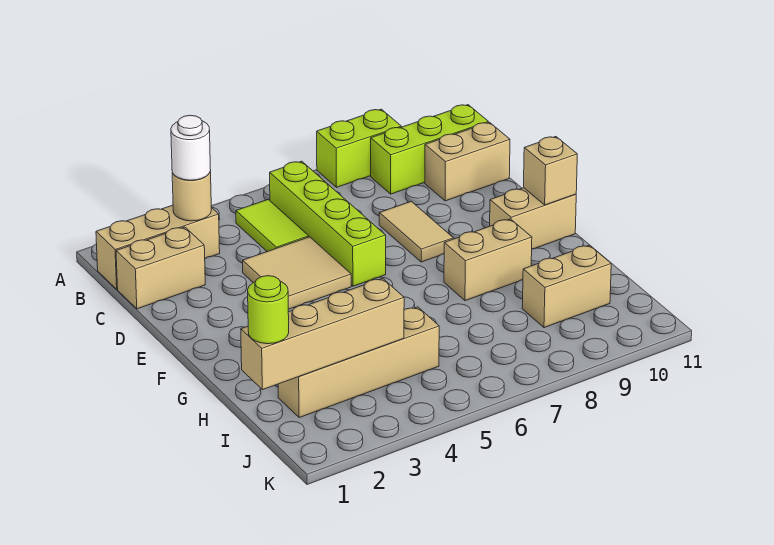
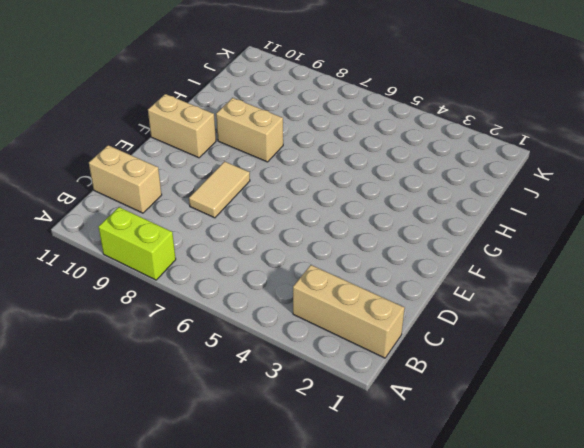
none -> lime tile B5:C5 level 1
none -> lime brick B6:E6 level 1
none -> lime brick B9:B11 level 1

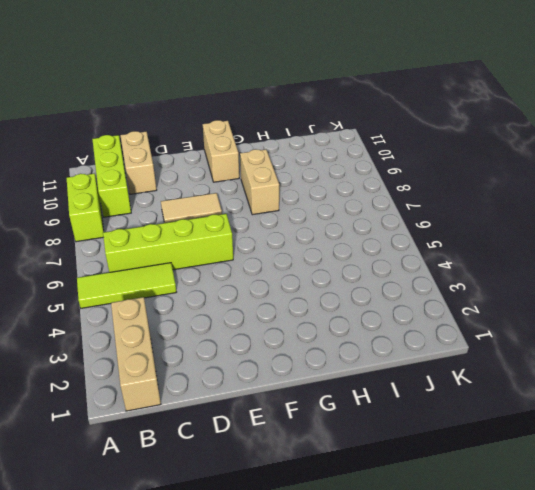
lime tile A5:C5 level 1 -> lime tile B5:C5 level 1
none -> tan brick C1:C2 level 1
none -> tan tile D4:E5 level 1
none -> tan brick I2:I5 level 1

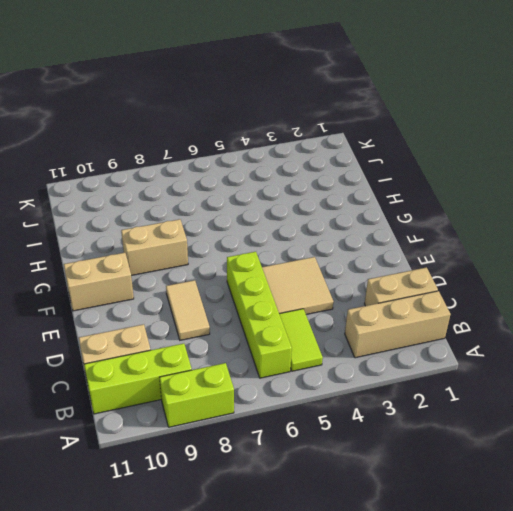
none -> tan brick I2:I5 level 1
none -> tan brick I9:I10 level 1
none -> tan round brick B3 level 2

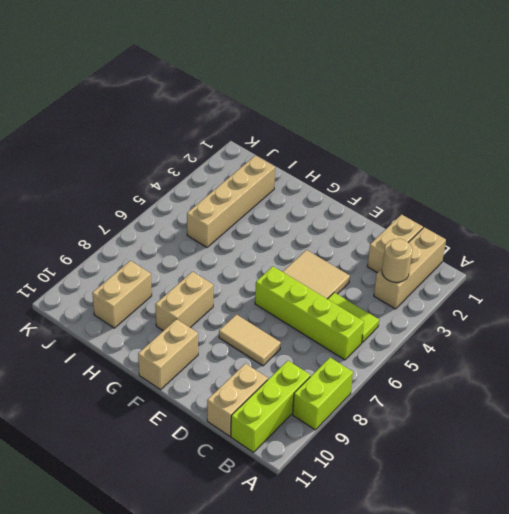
none -> tan brick F11 level 2
none -> tan brick I1:I4 level 2
none -> white round brick B3 level 3

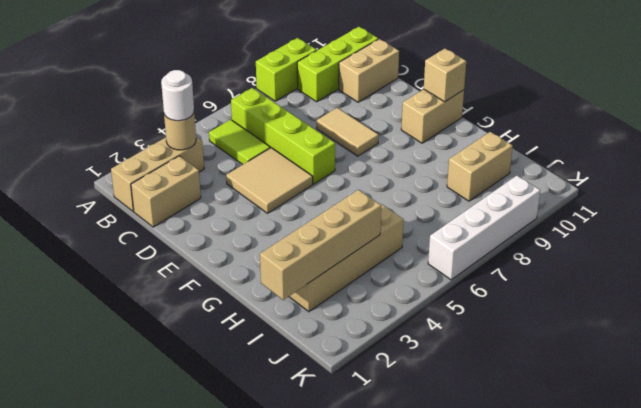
white brick K6:K9 level 1 -> none
none -> tan brick G8:G9 level 1
none -> lime round brick I1 level 3

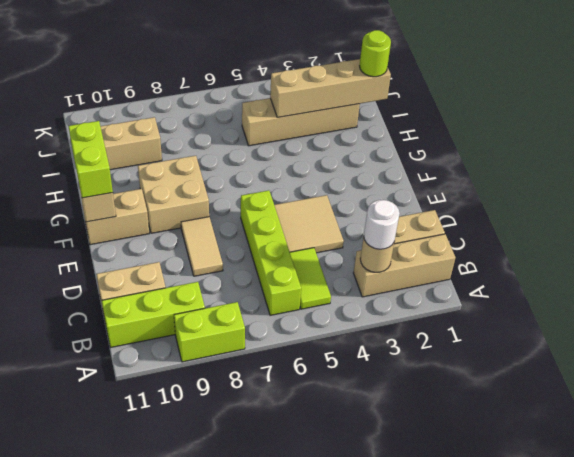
tan brick F8:G9 level 1 -> tan brick G8:G9 level 1
lime brick F11:G11 level 3 -> none

